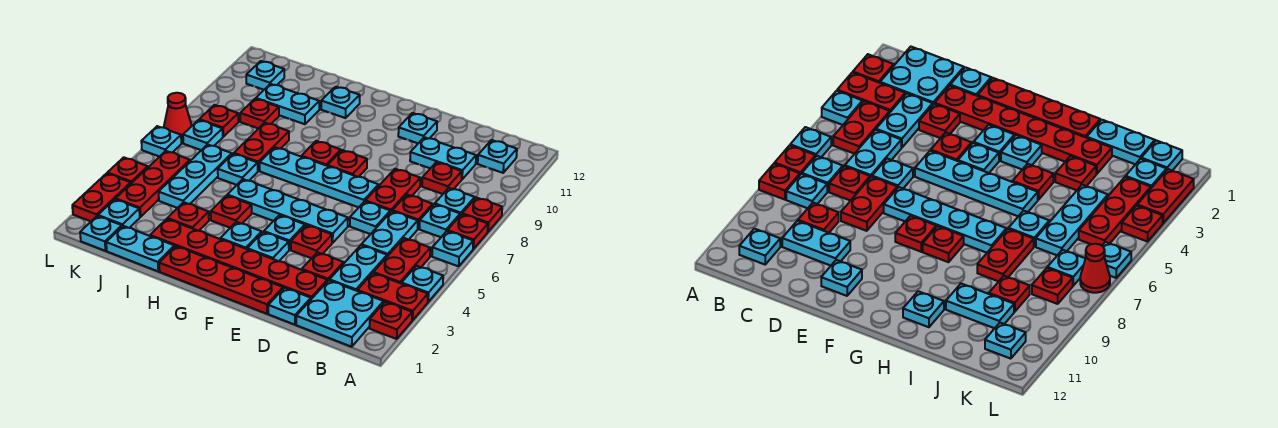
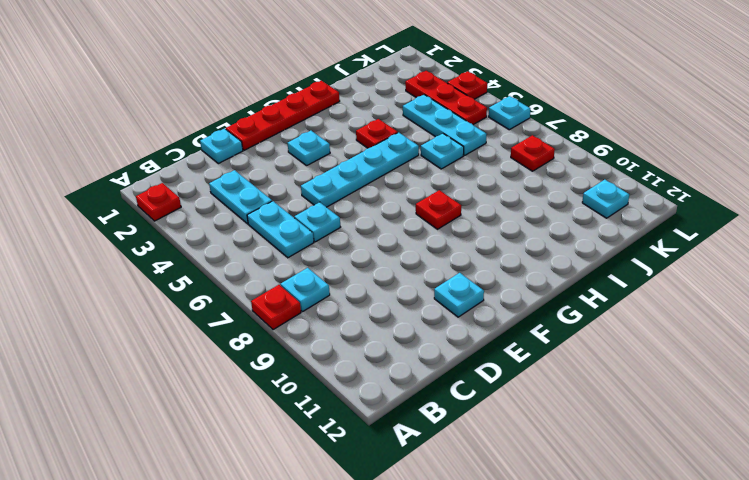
none -> red plate A3:B3 level 1
none -> cyan plate A4 level 1
none -> cyan plate A6 level 1
none -> red plate A7 level 1

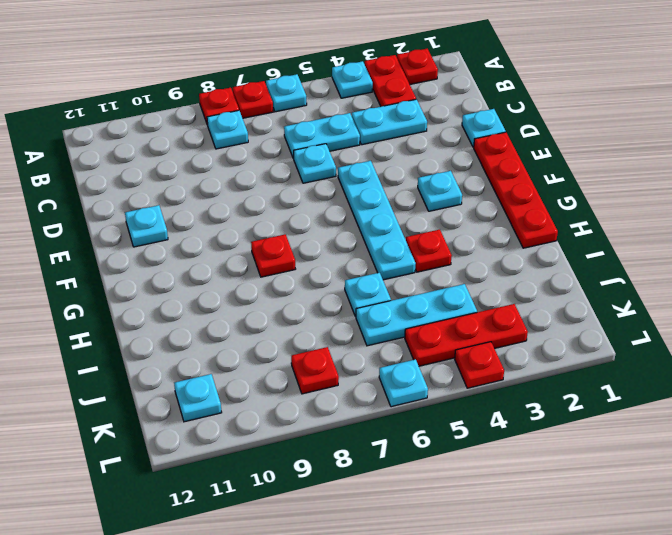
none -> cyan plate B1:C2 level 1
none -> red plate B4:B5 level 1
none -> cyan plate B7 level 1
none -> cyan plate B11 level 1

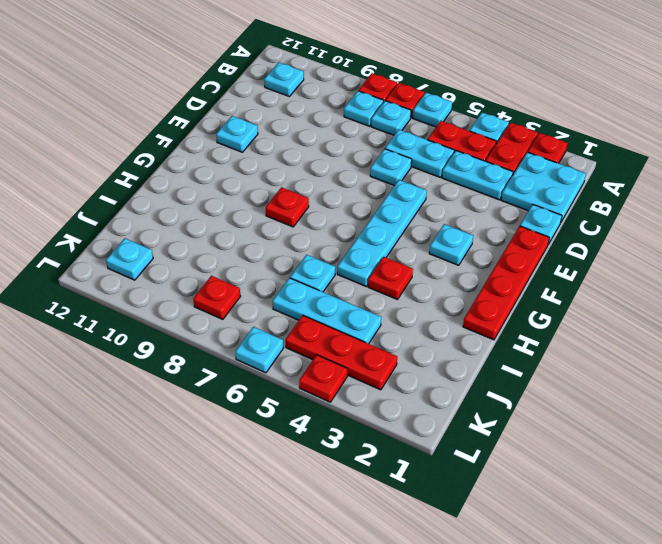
none -> red plate C7 level 1
none -> red plate C9 level 1
none -> cyan plate C10:D10 level 1
none -> red plate D2:I2 level 1

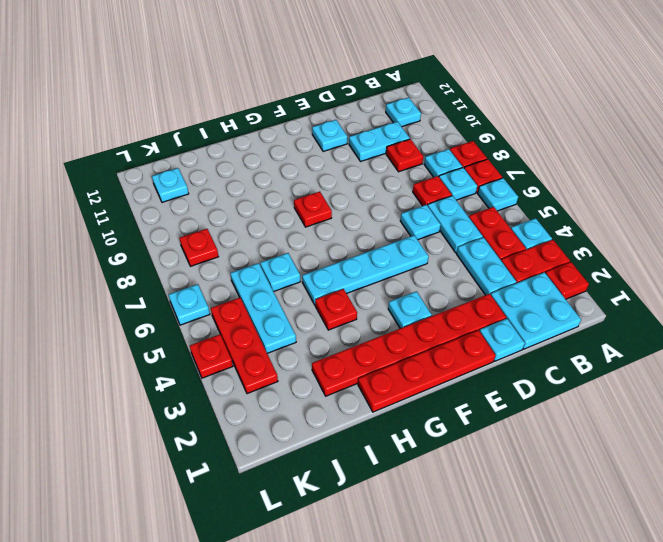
none -> red plate D3 level 1
none -> red plate D7:D8 level 1
none -> red plate E4 level 1
none -> cyan plate E7:H7 level 1

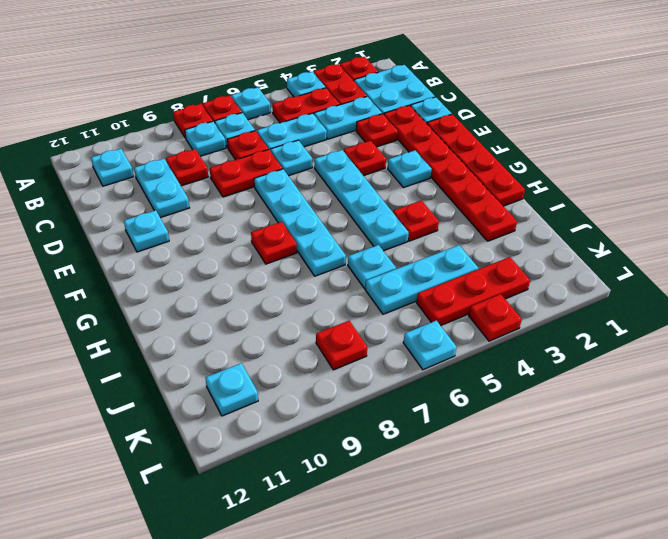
none -> cyan plate F4 level 1
none -> red plate F8 level 1
none -> cyan plate G3 level 1
none -> cyan plate H11 level 1

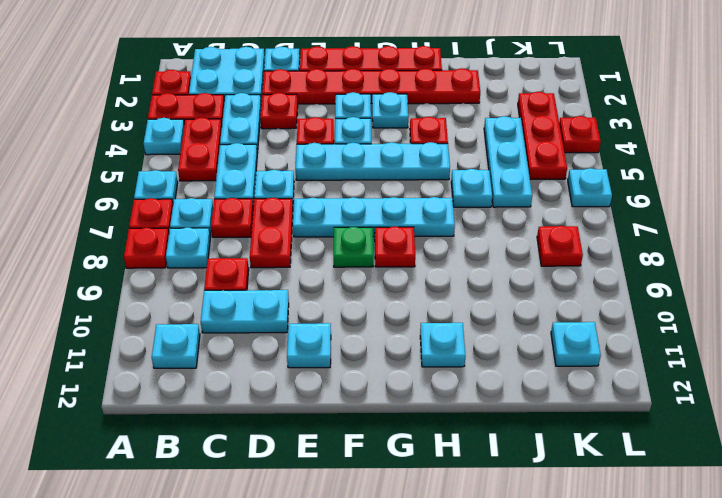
green plate F8 level 1 -> red plate F8 level 1
none -> cyan plate I1:J1 level 1
none -> red plate I3 level 1
none -> red plate I7:I8 level 1
none -> cyan plate I10:J10 level 1

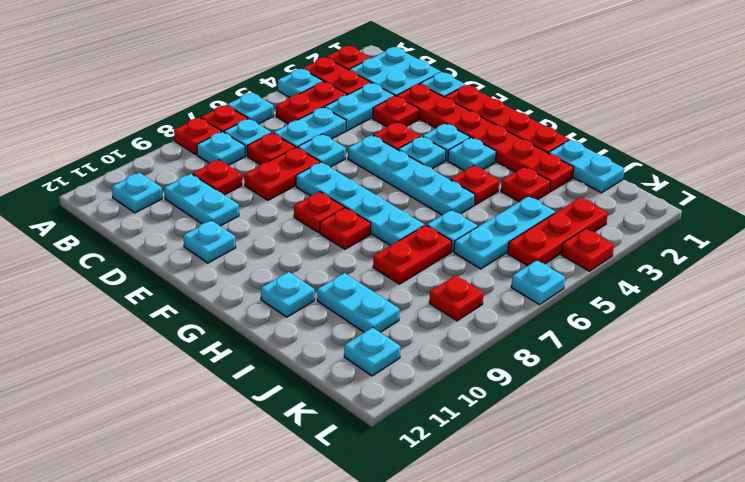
none -> red plate J9 level 1
none -> cyan plate K1 level 1
none -> cyan plate K2 level 1
none -> cyan plate K7 level 1

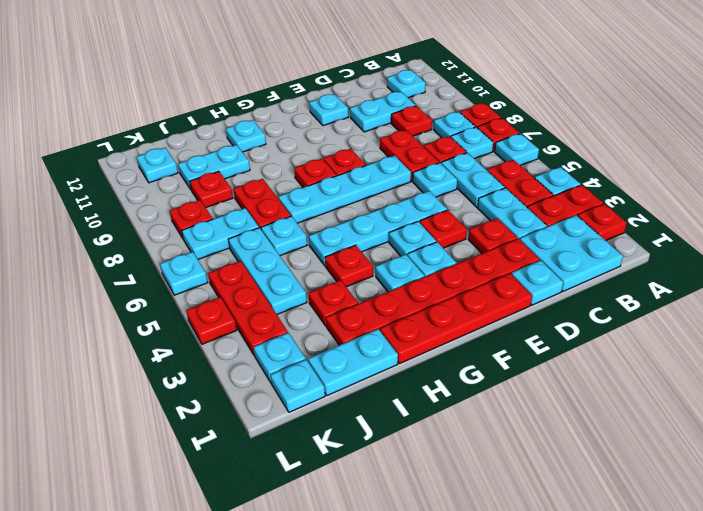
cyan plate J7:K7 level 1 -> cyan plate K7 level 1
none -> red plate L2:L3 level 1
none -> red cone L7 level 1

